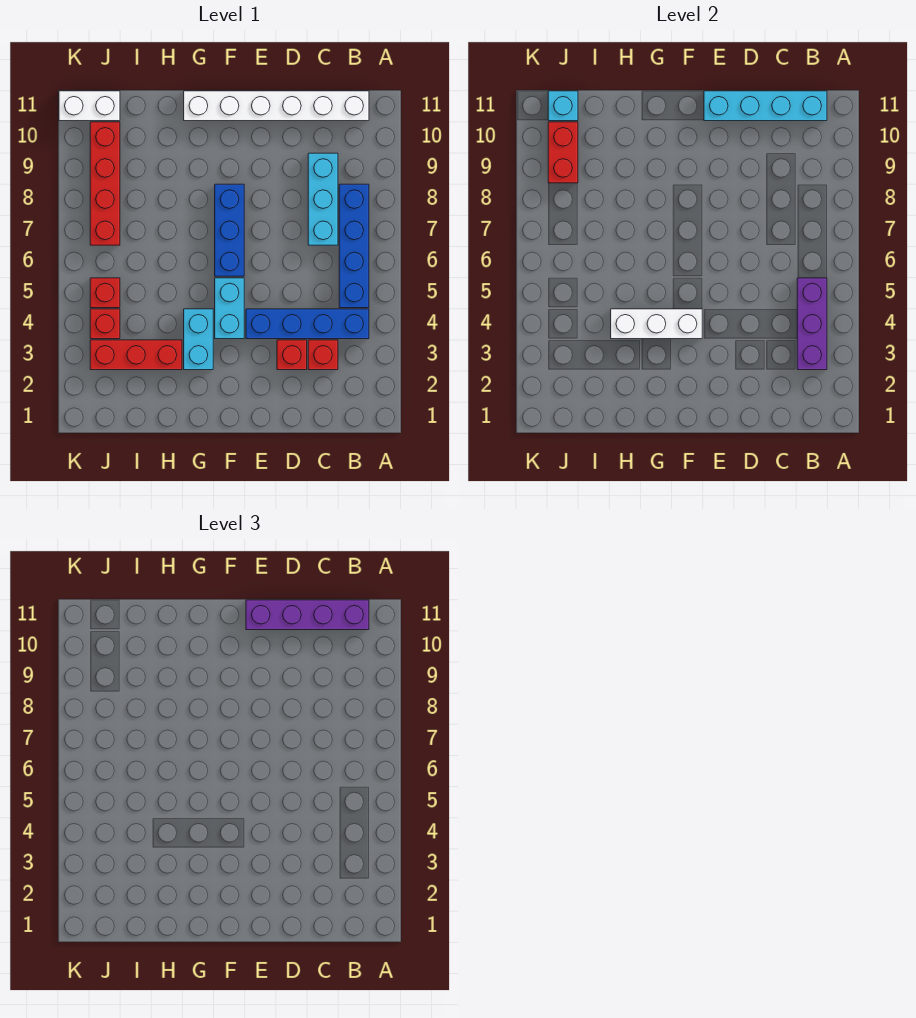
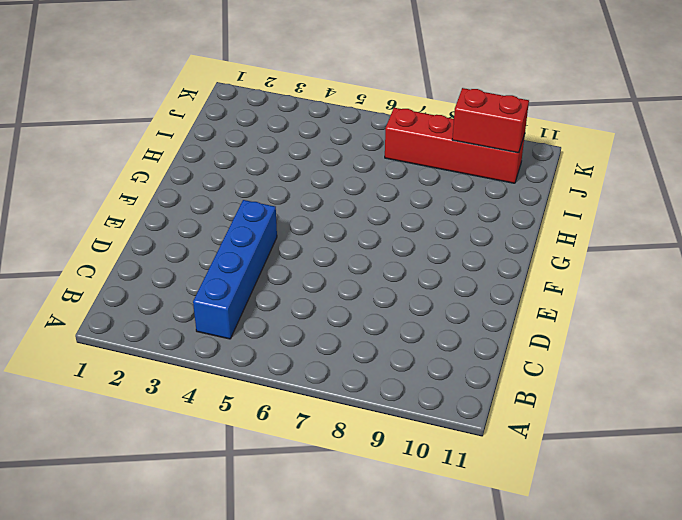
none -> blue brick B5:B8 level 1
none -> white brick B11:G11 level 1
none -> red brick C3 level 1

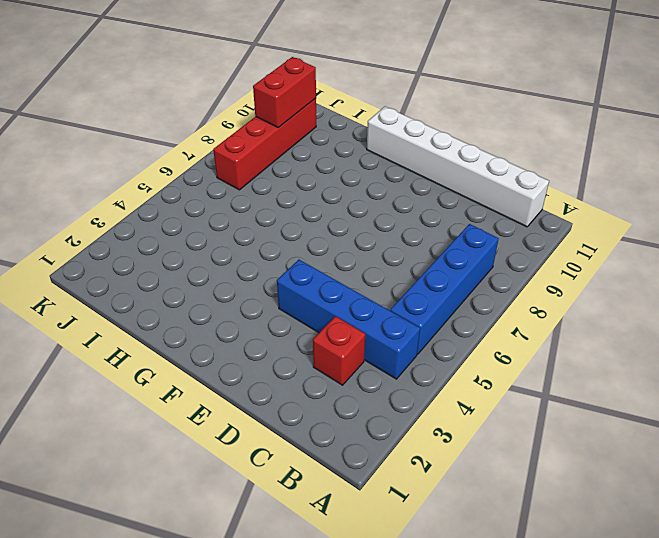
none -> cyan brick C7:C9 level 1
none -> red brick D3 level 1
none -> cyan brick F4:F5 level 1

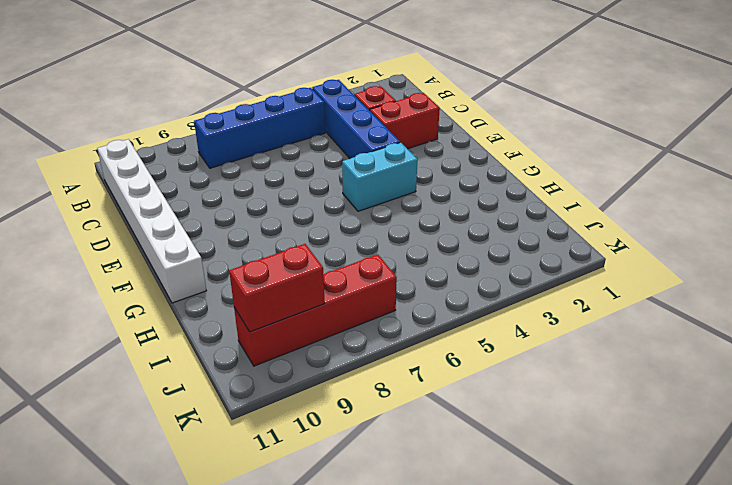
red brick D2:D3 level 1 -> red brick D3 level 1
none -> cyan brick C7:C9 level 1
none -> blue brick F6:F8 level 1
none -> cyan brick G3:G4 level 1

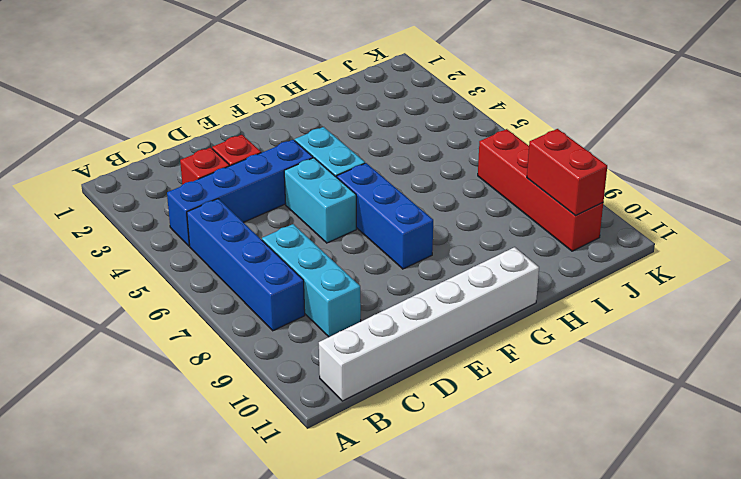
cyan brick E5:E6 level 1 -> cyan brick G3:G4 level 1
none -> red brick H3:J3 level 1
none -> red brick J4 level 1
none -> red brick J5 level 1

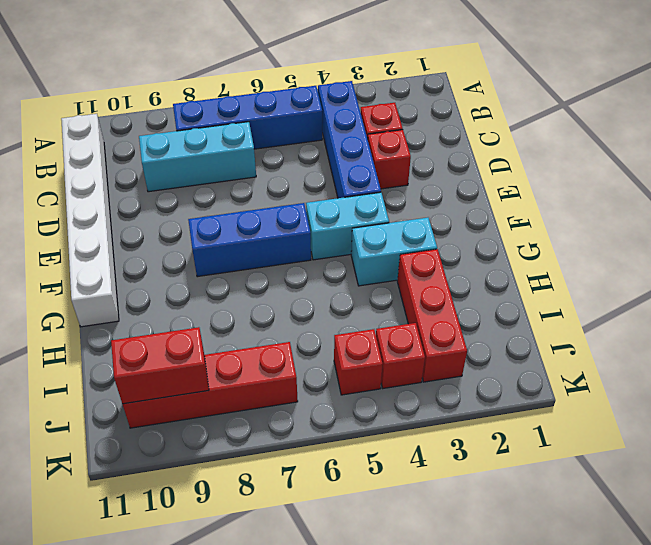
none -> white brick J11:K11 level 1
none -> purple brick B3:B5 level 2
none -> cyan brick B11:E11 level 2

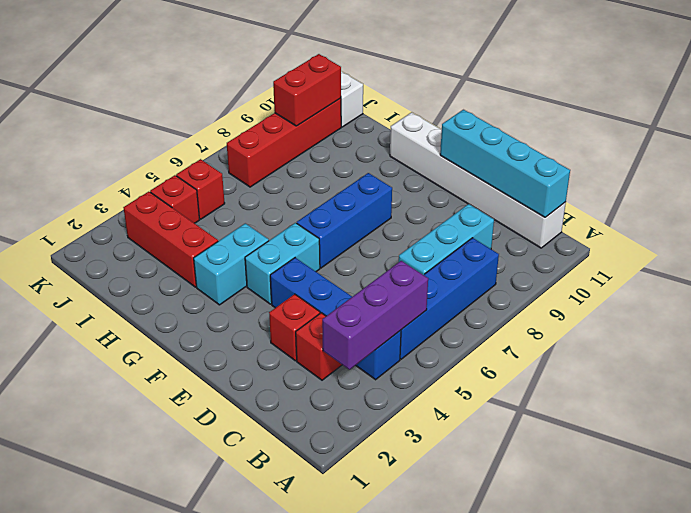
none -> white brick F4:H4 level 2
none -> cyan brick J11 level 2
none -> purple brick B11:E11 level 3

